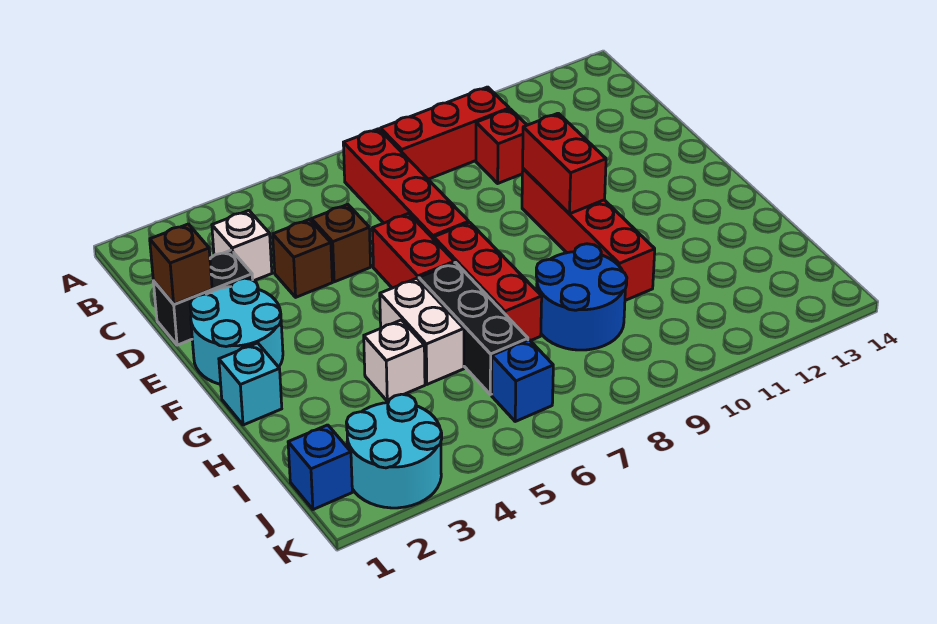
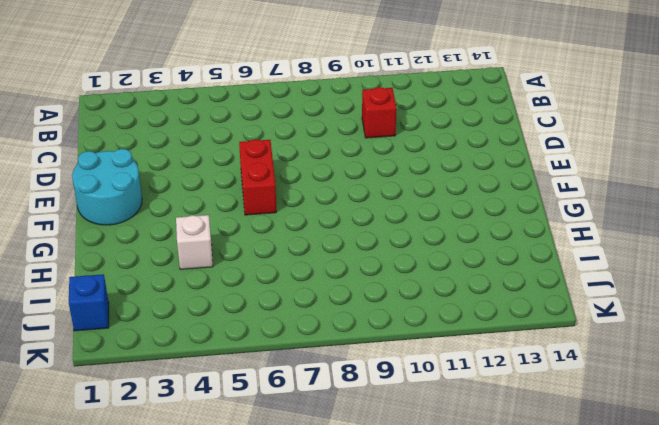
none -> red brick B7:E7 level 1
none -> red brick B8:B10 level 1
none -> white brick C3 level 1

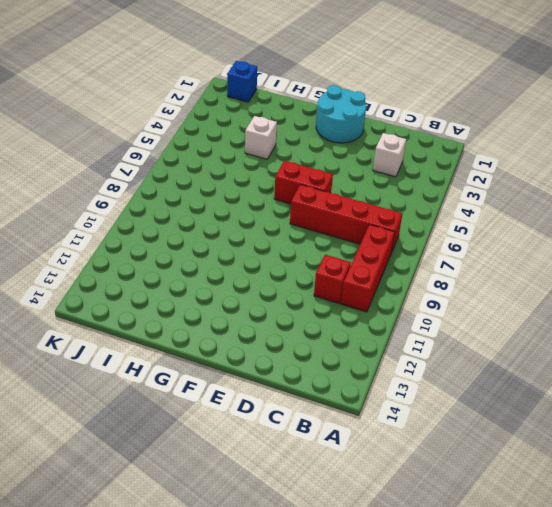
none -> black brick D1:D2 level 1
none -> brown brick D4 level 1
none -> brown brick D5 level 1

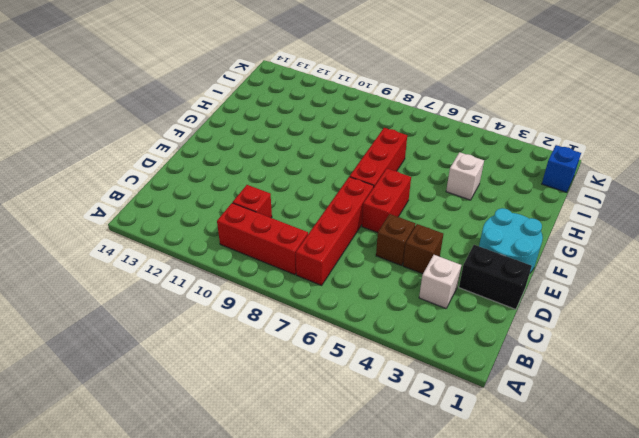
none -> red brick E10:H10 level 1
none -> cyan brick G1 level 1
none -> white brick G5:H5 level 1

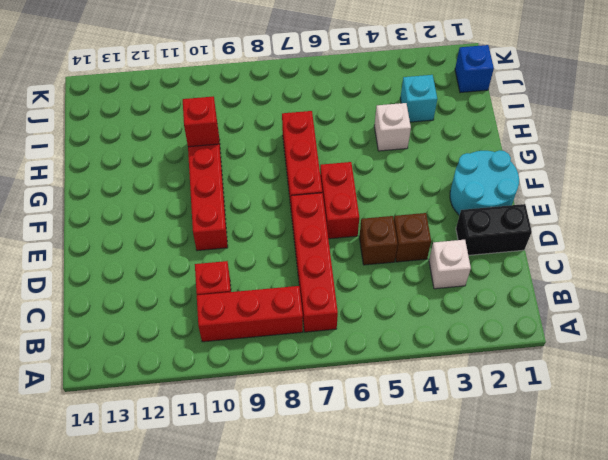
red brick H10 level 2 -> none
cyan brick I3 level 1 -> cyan brick G1 level 1
none -> white brick G5:H5 level 1
none -> black brick G6:I6 level 1
none -> blue round brick H8:I9 level 1

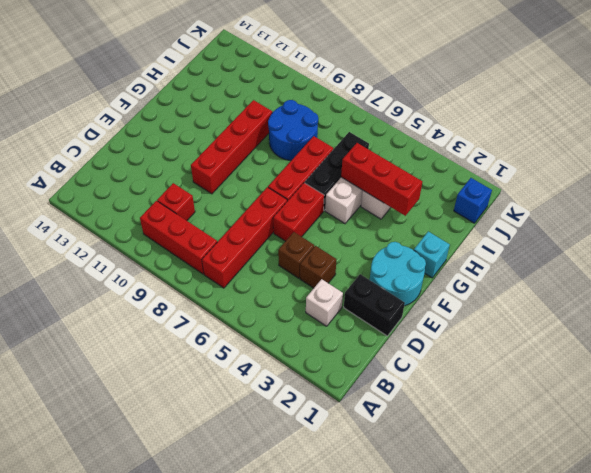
red brick H3:H5 level 2 -> none
none -> cyan round brick J2:K3 level 1
none -> blue brick J6 level 1
none -> brown brick D1 level 2

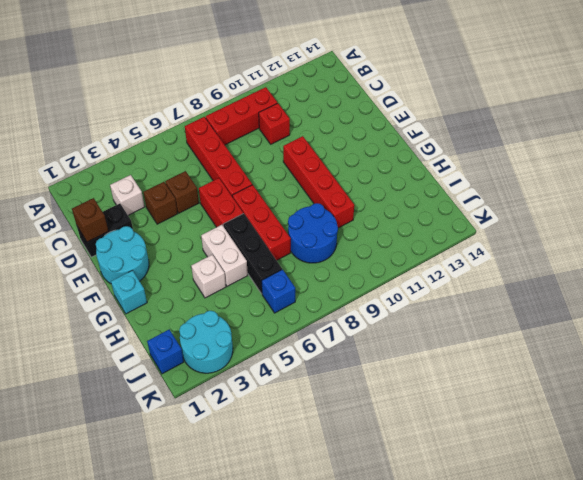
none -> red brick E10:F10 level 2

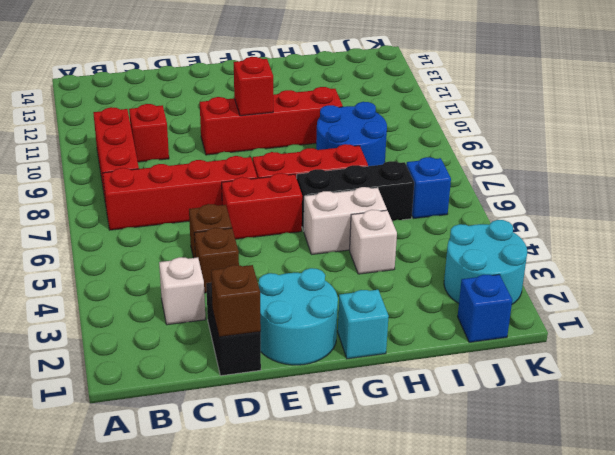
red brick F10 level 2 -> red brick E10:F10 level 2

